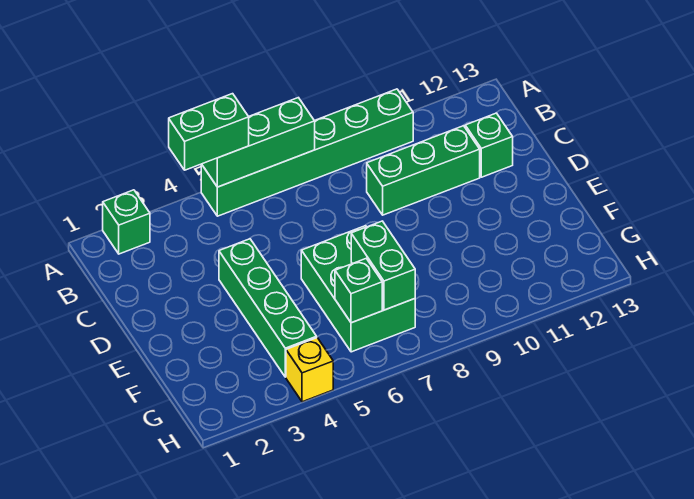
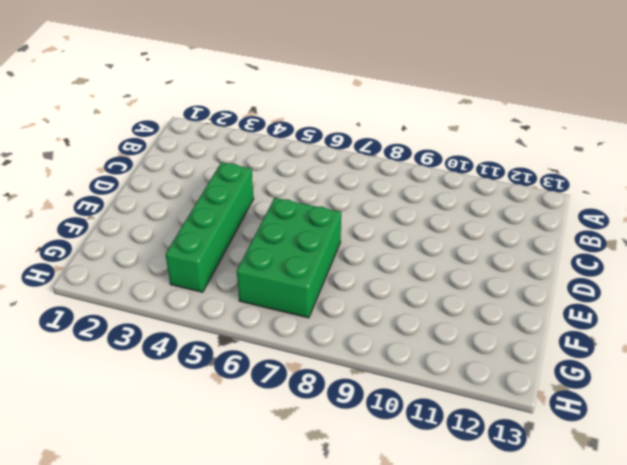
none -> green brick A2 level 1
none -> green brick A5:A10 level 1

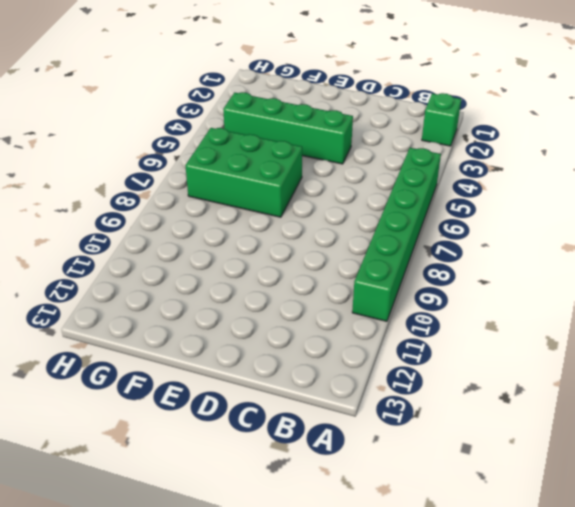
none -> green brick C9:C11 level 1
none -> green brick C12 level 1

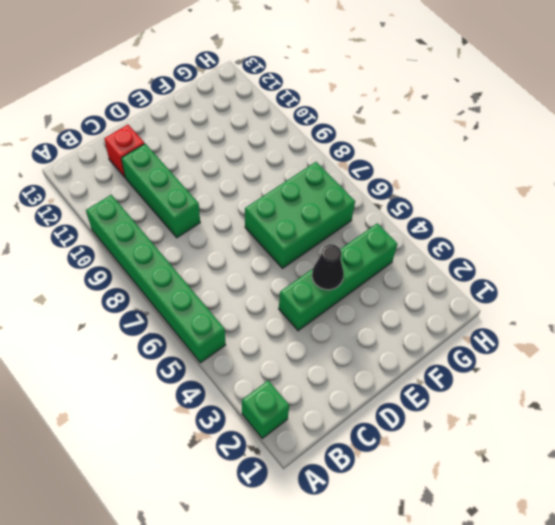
red brick C12 level 1 -> green brick C12 level 1
black cone E4 level 2 -> none
none -> yellow brick H4 level 1
none -> green brick A5:A7 level 2

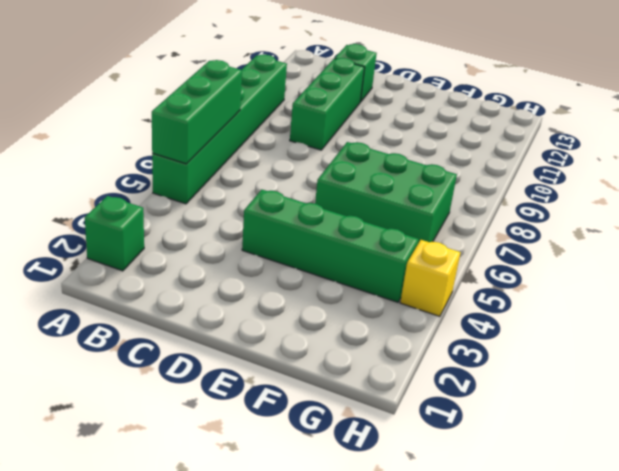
none -> green brick F7:G7 level 2
none -> green brick G6 level 2

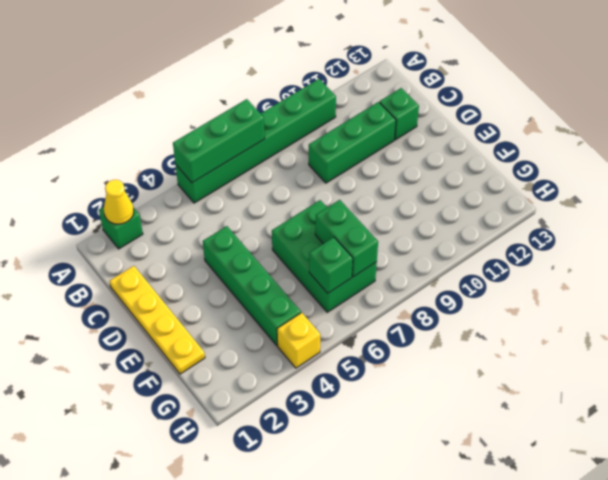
yellow cone A2 level 2 -> none
yellow plate C1:F1 level 1 -> none
none -> green brick A4:A5 level 3

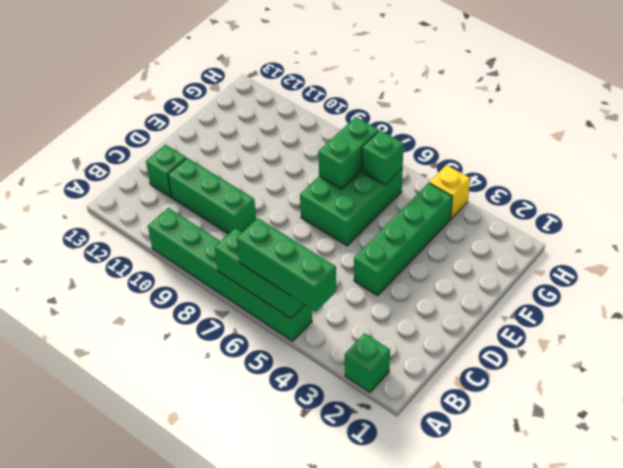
green brick A4:A6 level 3 -> green brick A4:A5 level 3

